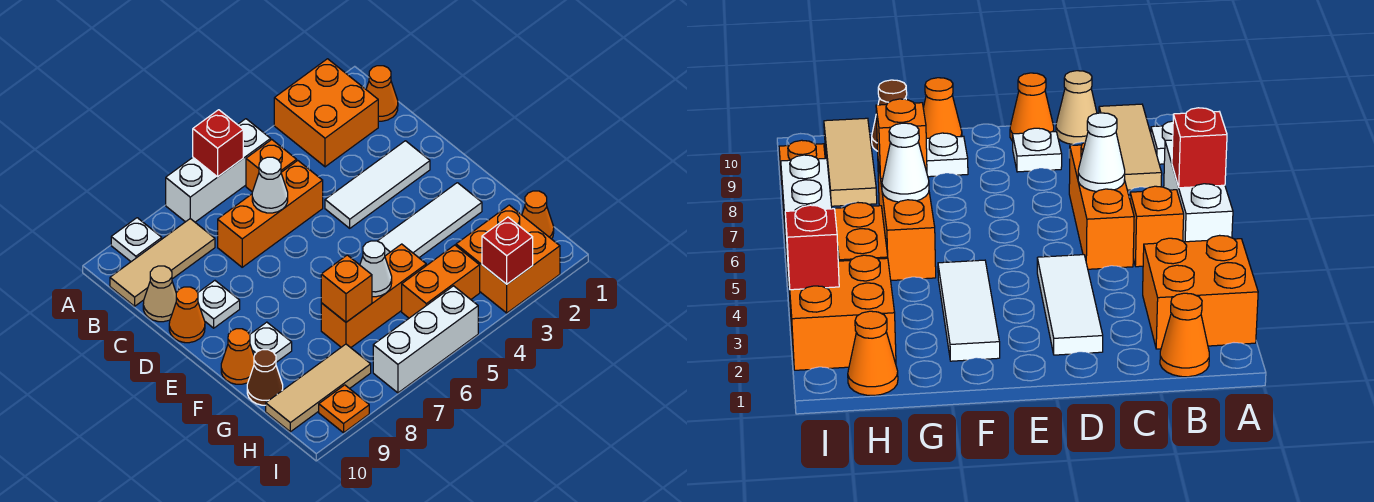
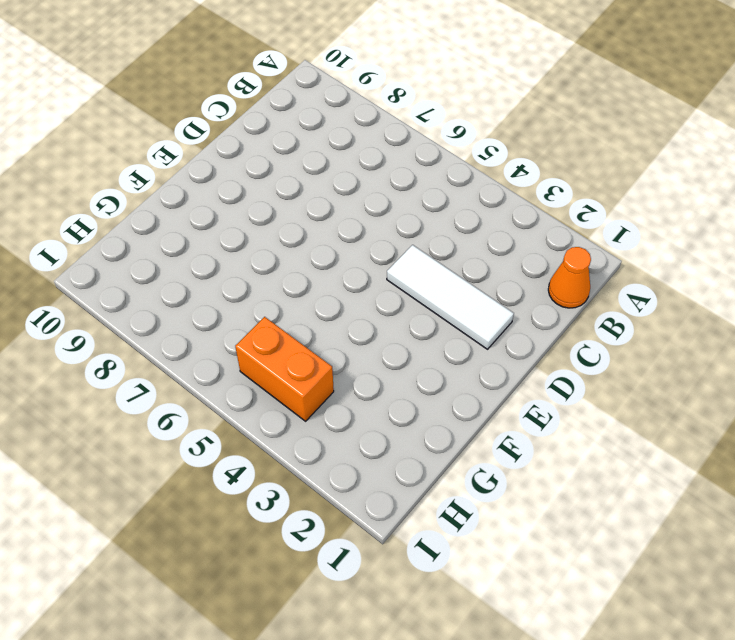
none -> orange brick A2:B3 level 1
none -> white brick A5:A7 level 1
none -> white plate A9 level 1

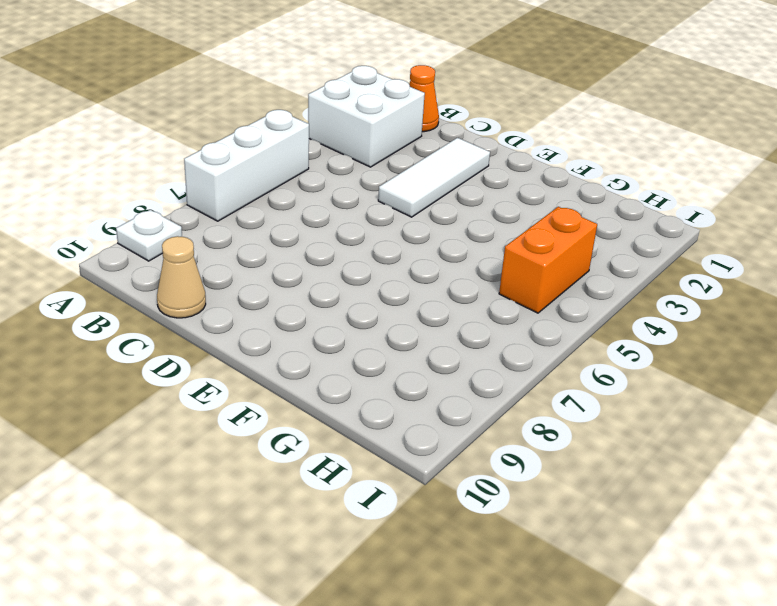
white brick A2:B3 level 1 -> orange brick A2:B3 level 1
none -> orange brick B5 level 1
none -> tan tile B8:B10 level 1
none -> orange brick C5:C7 level 1

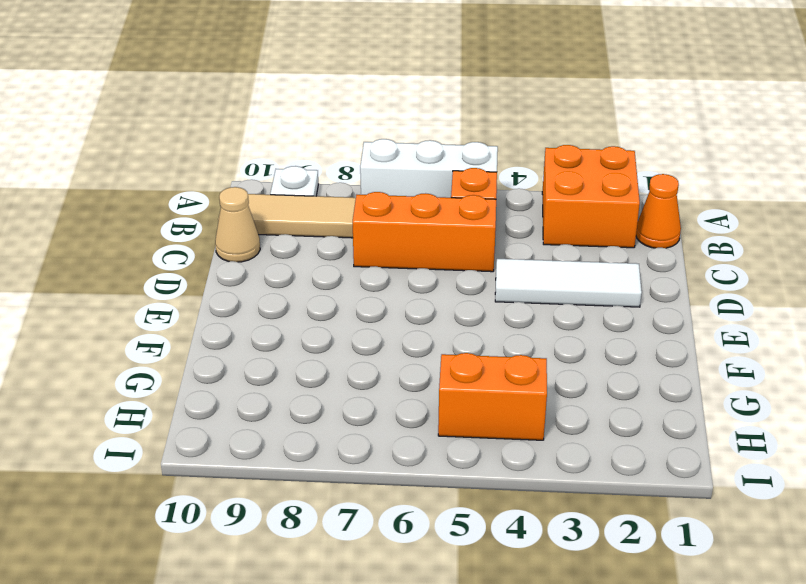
none -> white plate D9 level 1
none -> orange cone D10 level 1
none -> white tile F2:F4 level 1

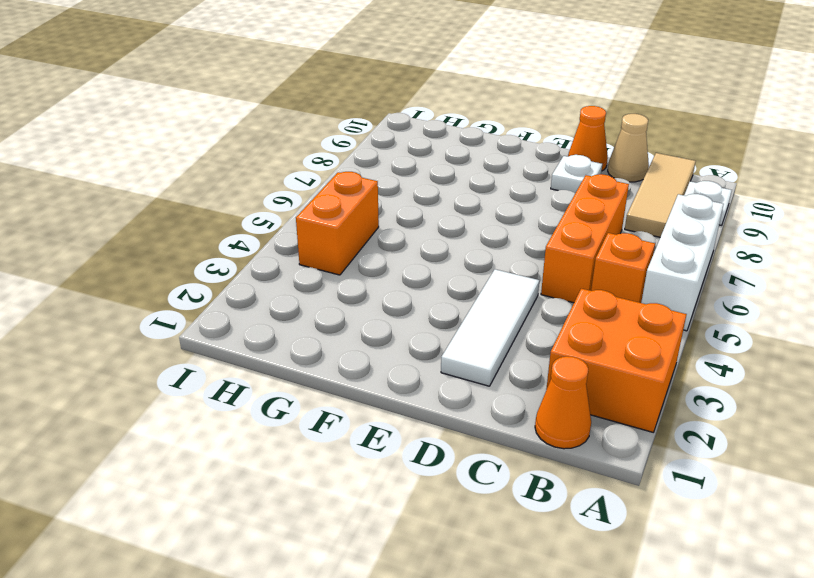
none -> white tile F2:F4 level 1
none -> white plate F9 level 1
none -> orange cone F10 level 1

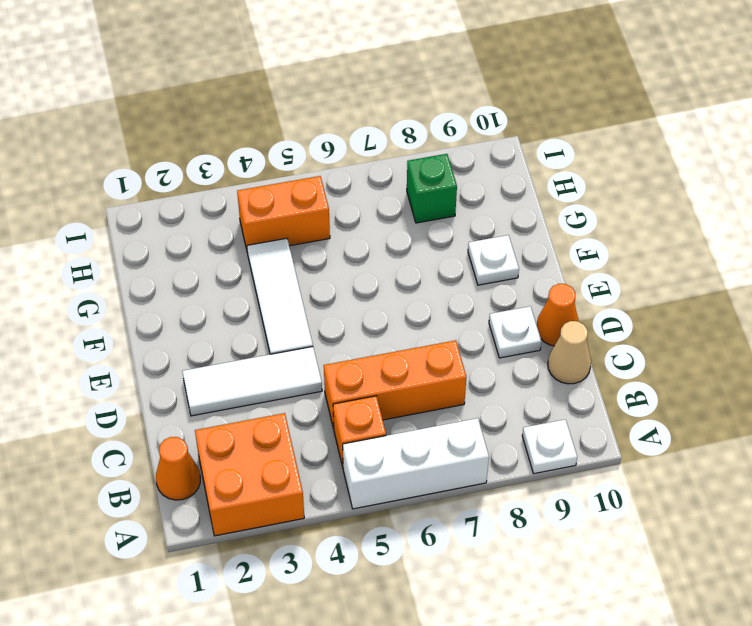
white tile E4:G4 level 1 -> white tile F2:F4 level 1
green brick H8 level 1 -> tan tile H8:H10 level 1
none -> tan tile B8:B10 level 1
none -> orange cone F10 level 1
none -> orange brick G5:G7 level 1

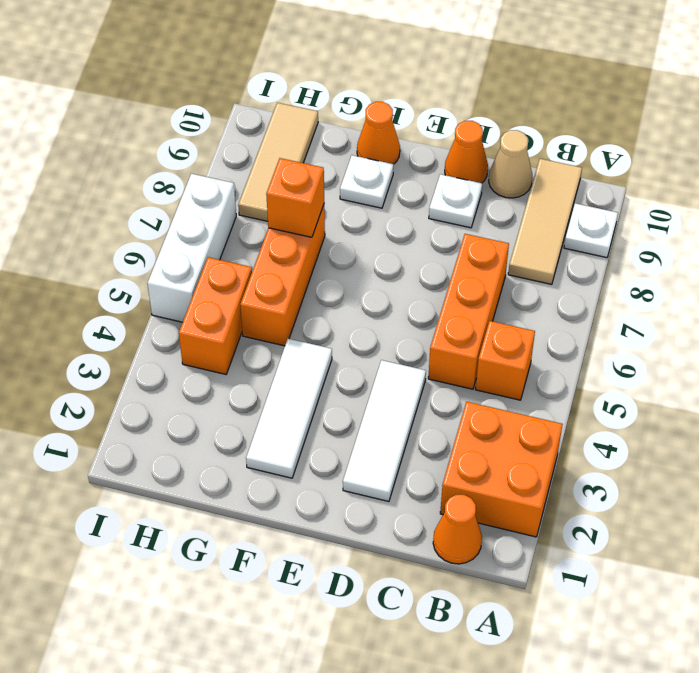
none -> white brick A5:A7 level 1
none -> brown cone G10 level 1
none -> orange cone H1 level 1

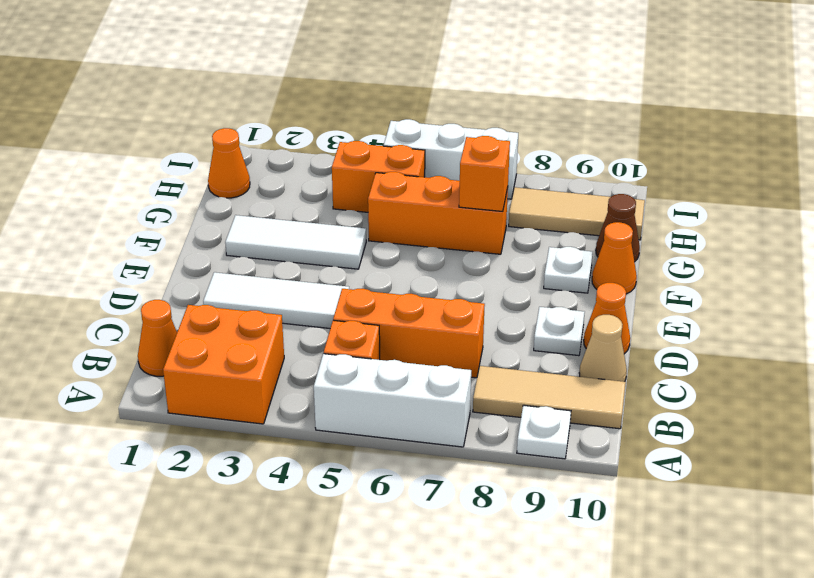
none -> orange brick H2:I3 level 1
none -> orange plate I9 level 1
none -> red brick A6 level 2

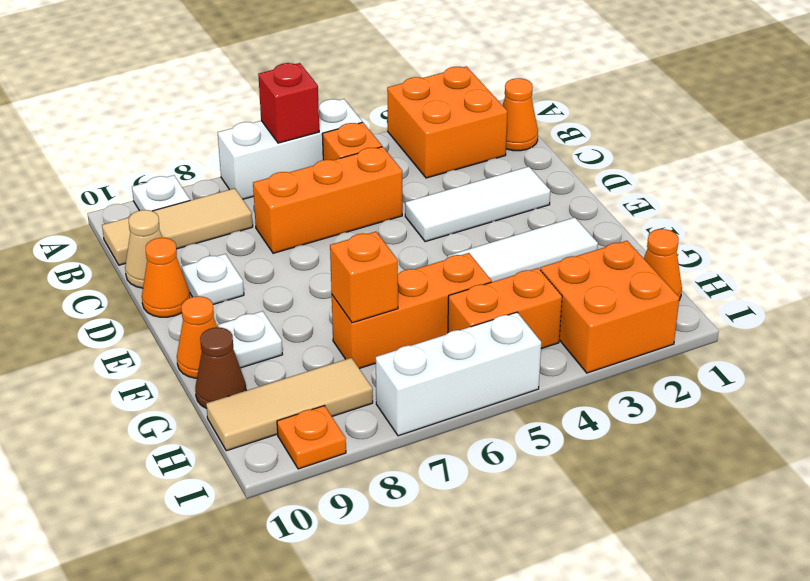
none -> white cone C6 level 2
none -> white cone G6 level 2
none -> red brick I3 level 2

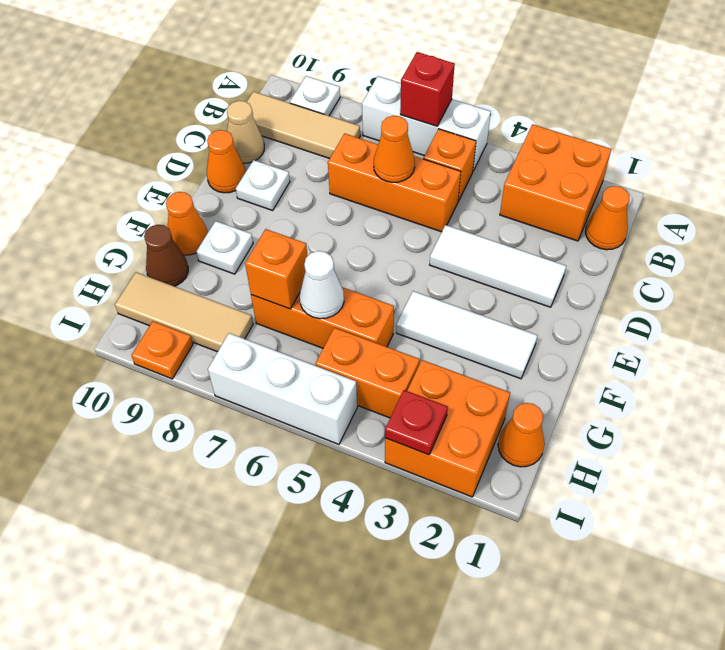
orange cone C6 level 2 -> white cone C6 level 2
red plate I3 level 2 -> red brick I3 level 2

